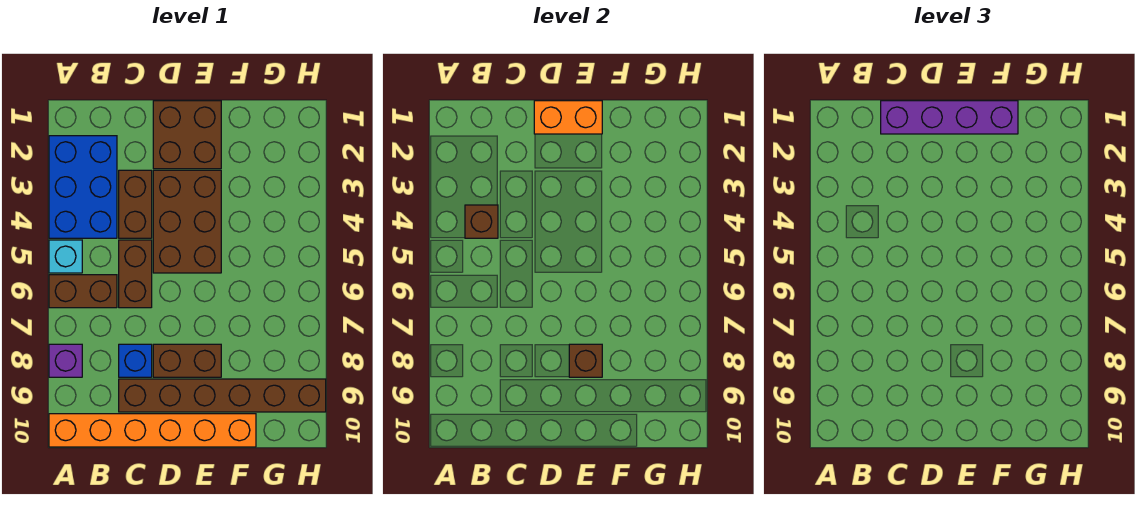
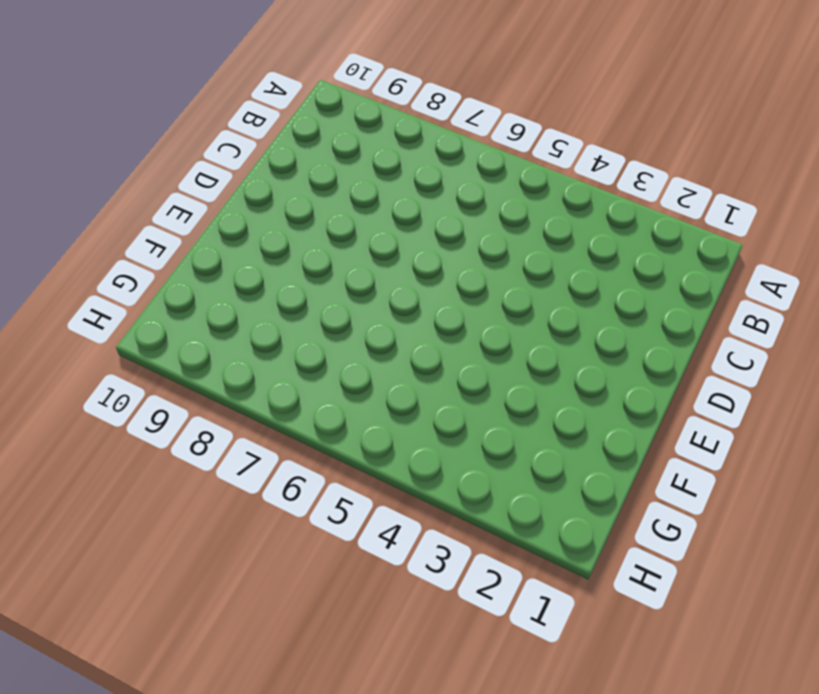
none -> blue brick A2:B4 level 1
none -> cyan brick A5 level 1
none -> brown brick A6:B6 level 1

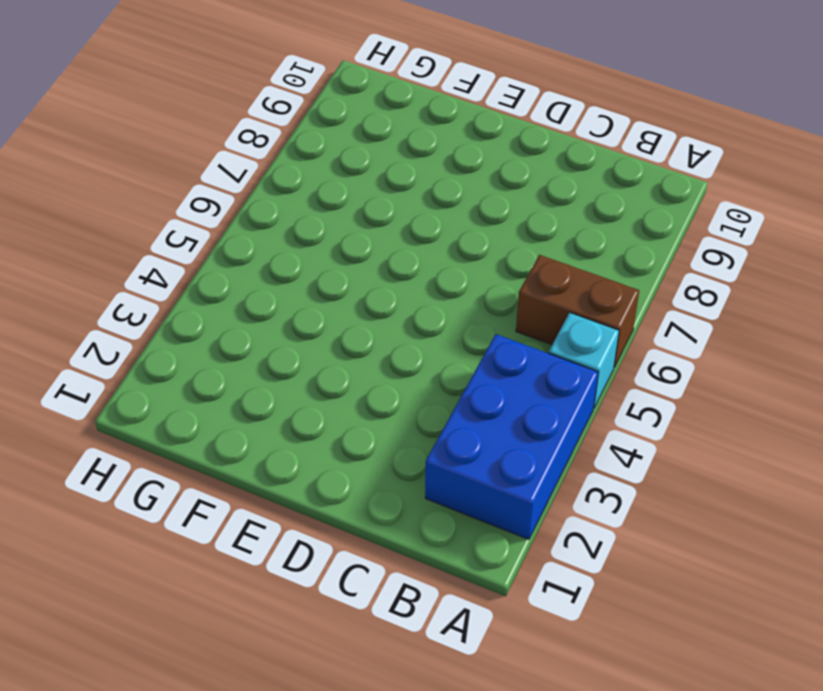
none -> purple brick A8 level 1
none -> orange brick A10:F10 level 1
none -> brown brick C3:C4 level 1

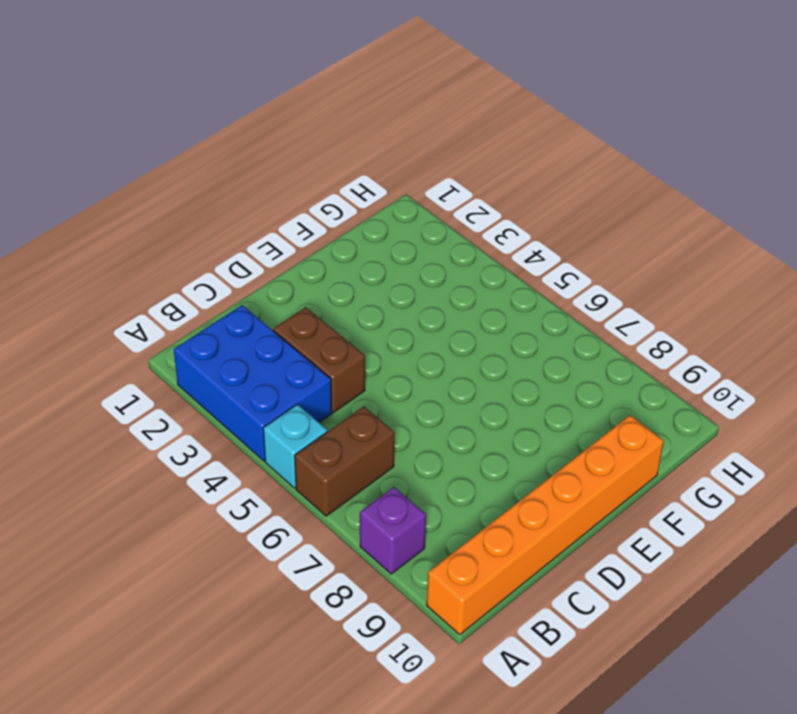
none -> brown brick C5:C6 level 1
none -> blue brick C8 level 1
none -> brown brick C9:H9 level 1

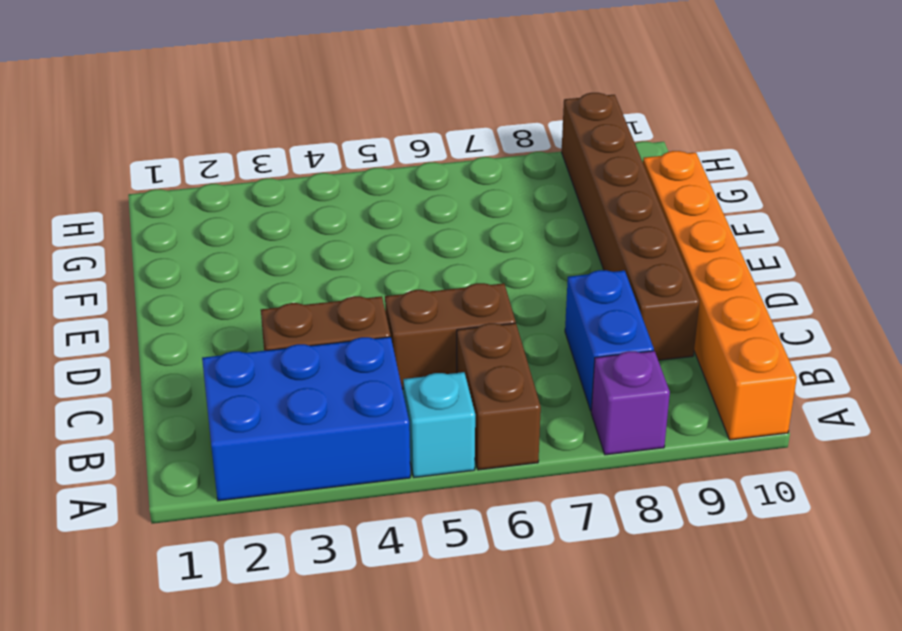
blue brick B8:C8 level 1 -> blue brick C8 level 1
none -> brown brick D1:E2 level 1
none -> brown brick D3:E5 level 1
none -> brown brick D8:E8 level 1

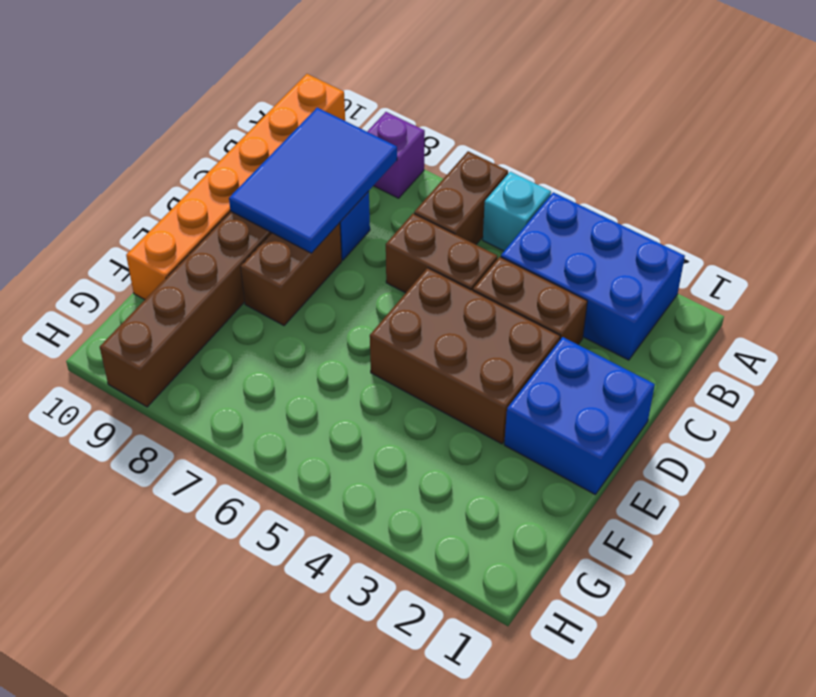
blue tile B8:D9 level 2 -> none
blue brick D1:E2 level 1 -> brown brick D1:E2 level 1
none -> brown brick B4 level 2
none -> orange brick D1:E1 level 2
none -> brown brick E8 level 2

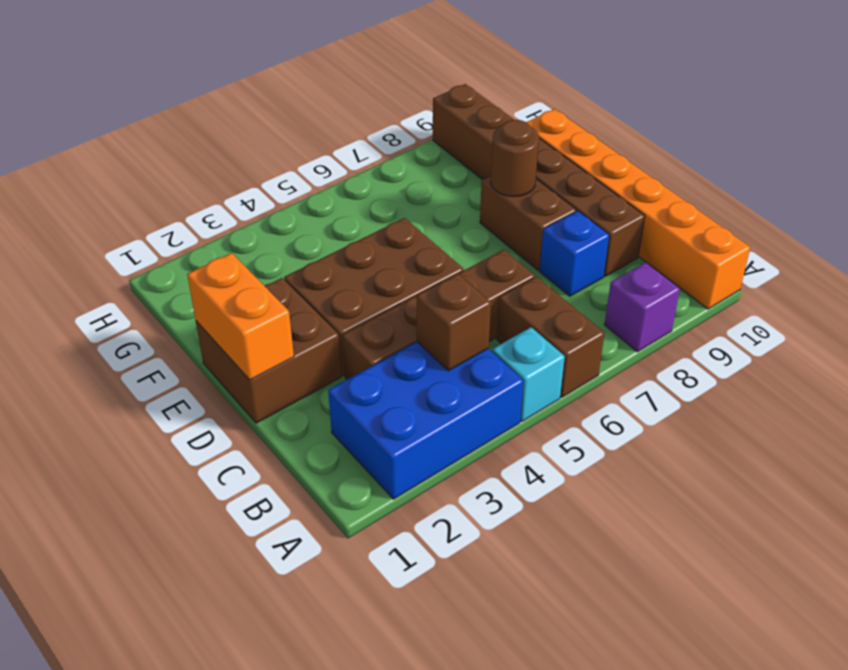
brown round brick E8 level 2 -> brown brick E8 level 2
none -> purple brick C1:F1 level 3

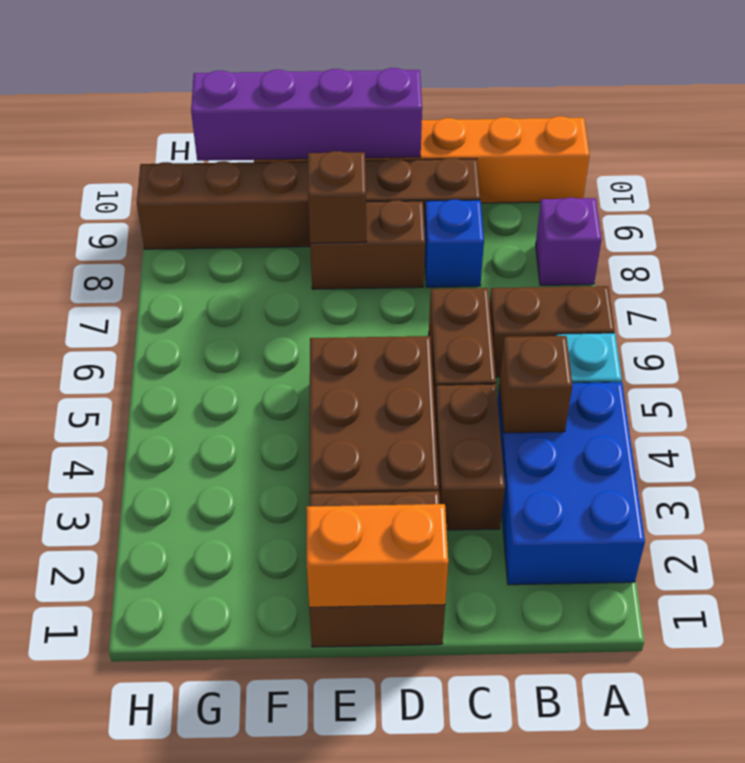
purple brick D10:G10 level 2 -> purple brick C1:F1 level 3

